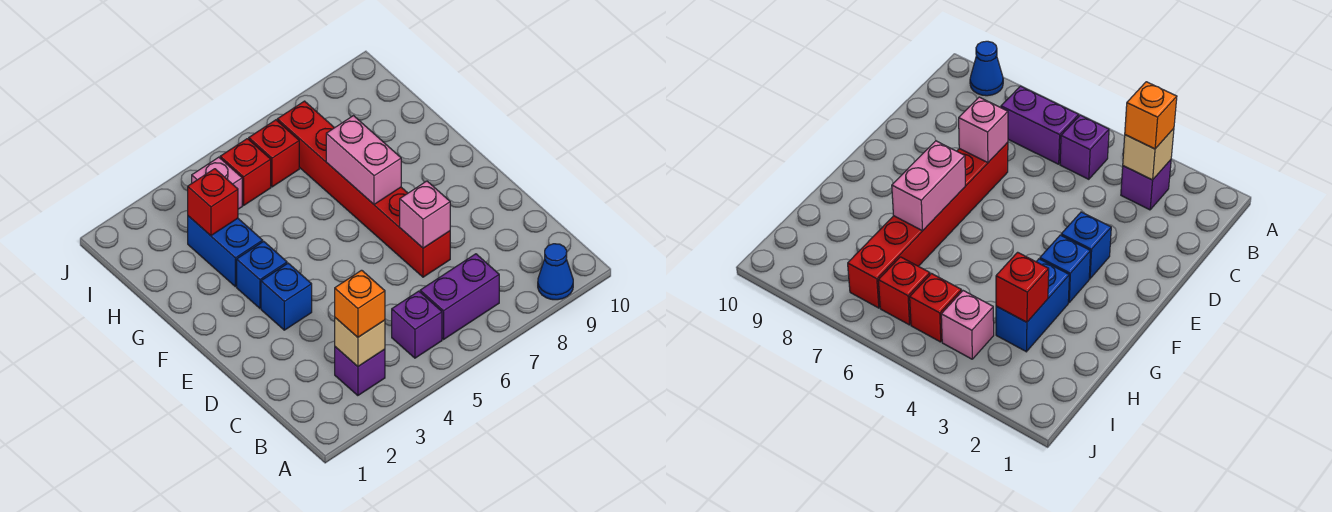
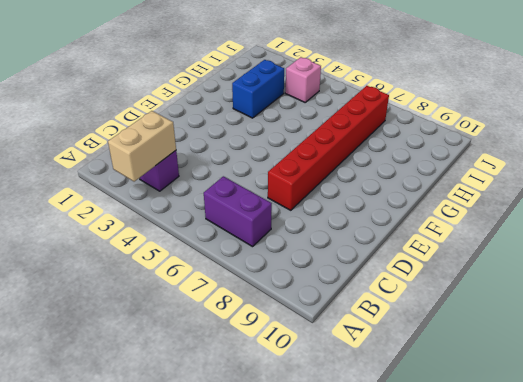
tan brick A3:B3 level 2 -> tan brick B3 level 2
none -> blue cone A9 level 1
none -> purple brick B5 level 1
none -> blue brick E3 level 1

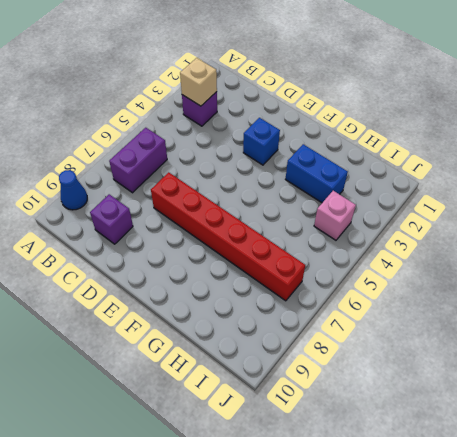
purple brick C9 level 1 -> purple brick B5 level 1
none -> blue brick F3 level 1
none -> red brick I5 level 1
none -> red brick I6 level 1

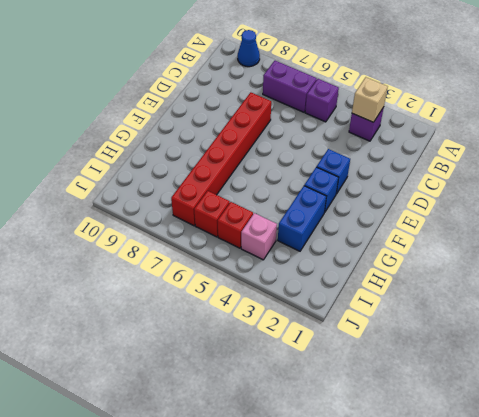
none -> pink brick D7 level 2
none -> pink brick F7:G7 level 2
none -> red brick H3 level 2

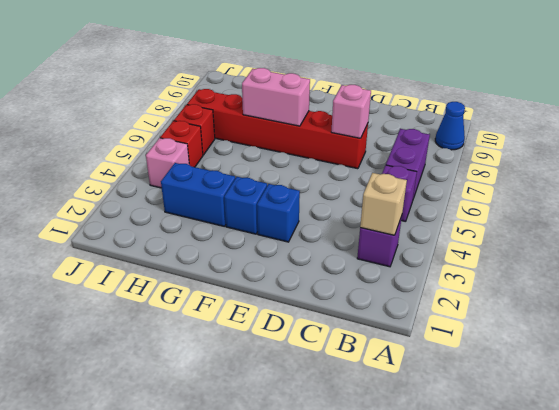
none -> red brick H3 level 2
none -> orange brick B3 level 3

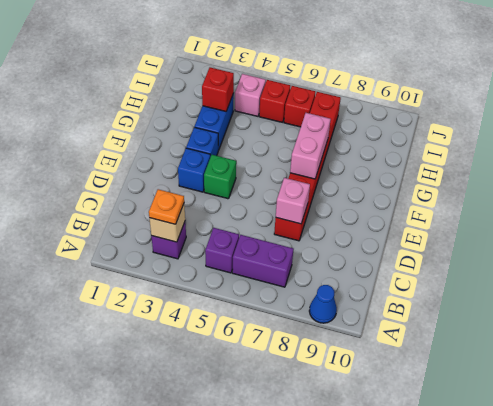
orange plate B3 level 3 -> orange brick B3 level 3
green brick E4 level 1 -> none

